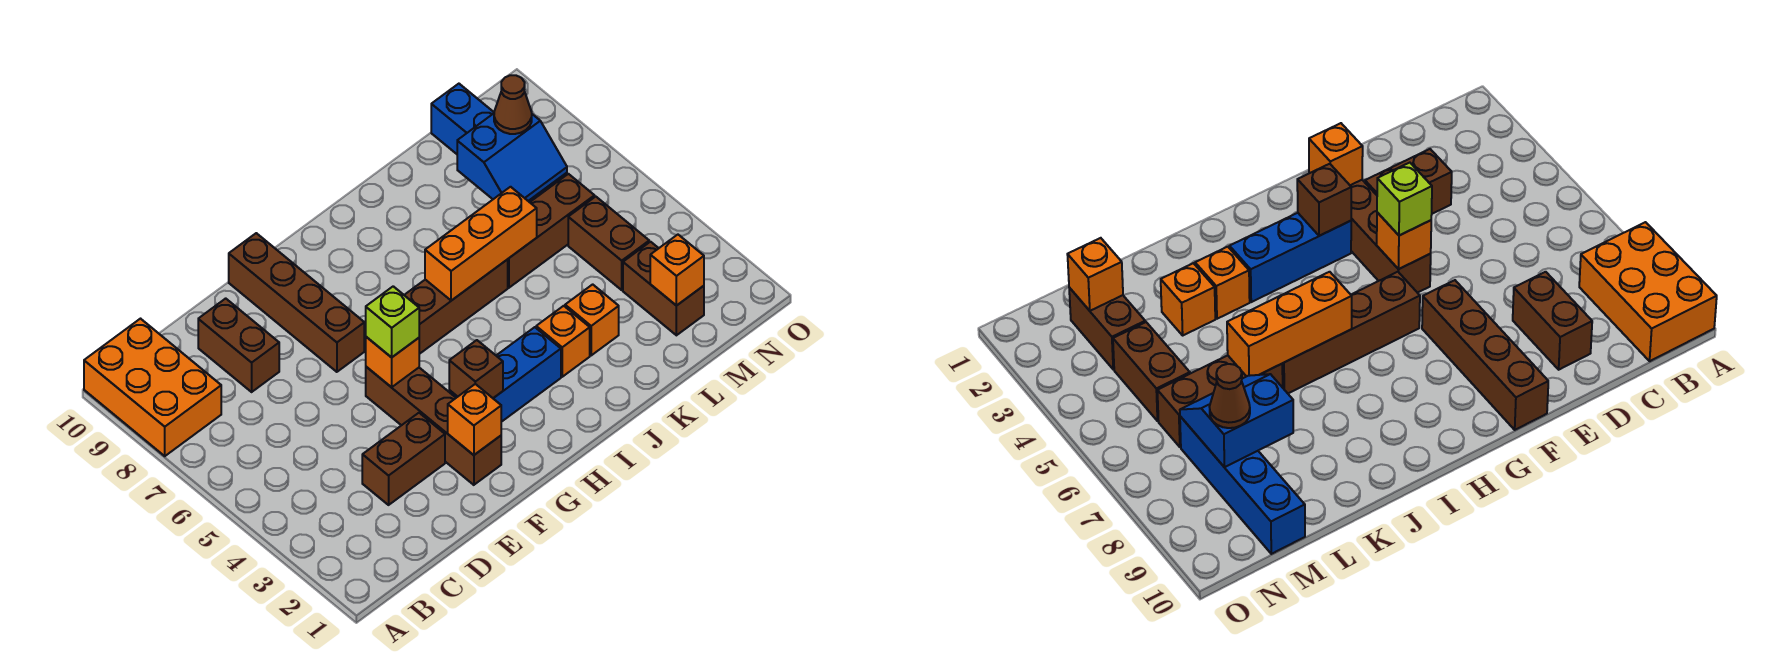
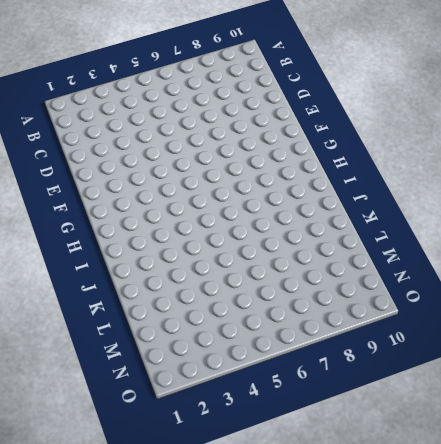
none -> orange brick A8:B10 level 1
none -> brown brick D3:E3 level 1
none -> brown brick D8:D9 level 1

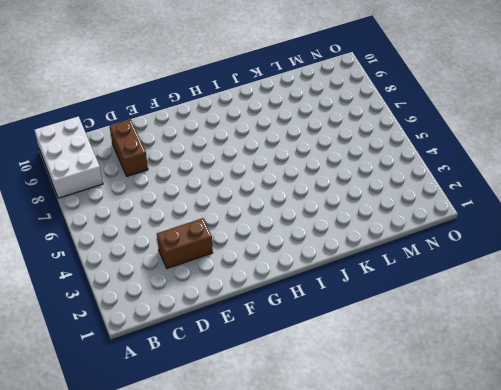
white brick A8:B10 level 1 -> orange brick A8:B10 level 1
none -> brown brick F2:F5 level 1
none -> brown brick F7:F10 level 1
none -> blue brick G3:I3 level 1

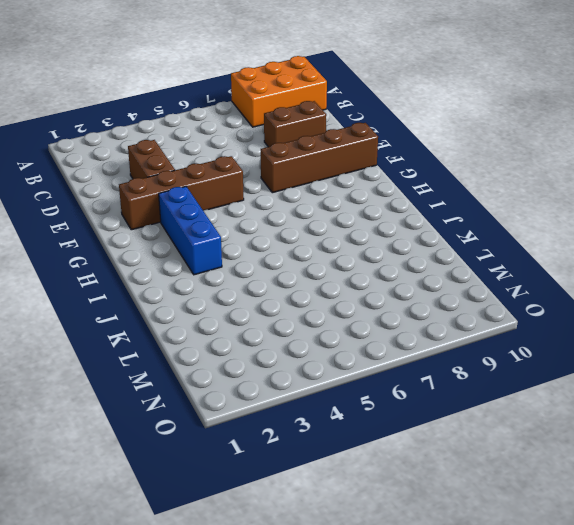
none -> brown brick G6:J6 level 1
none -> orange brick J3 level 1
none -> orange brick K3 level 1

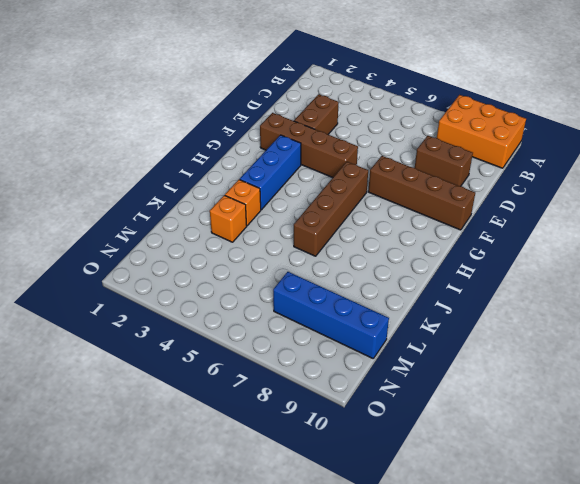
none -> brown brick K6:M6 level 1
none -> brown brick M2:M3 level 1
none -> brown brick M4:M5 level 1

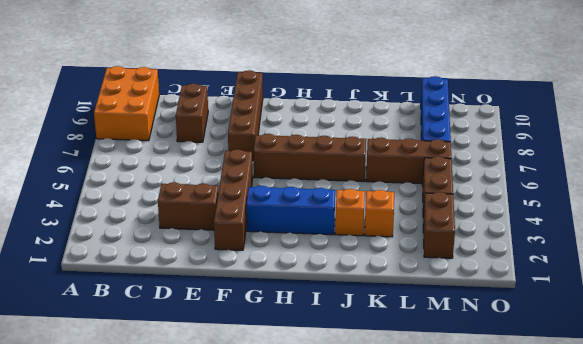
none -> orange brick F2 level 2
none -> orange brick F5 level 2
none -> brown brick G3 level 2

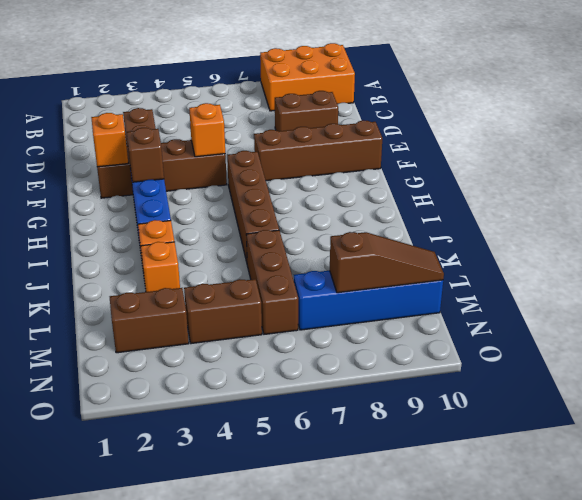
brown slope M8:M10 level 2 top 8 -> blue slope L7:M8 level 2 top 8
none -> orange brick I6:K6 level 2
none -> orange brick M2 level 2
none -> lime brick F5 level 3

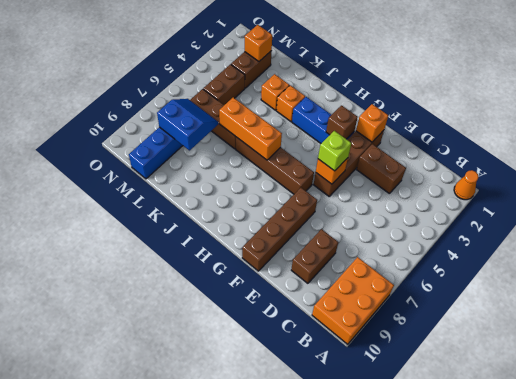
orange cone A1 level 1 -> none
none -> brown cone M8 level 3

